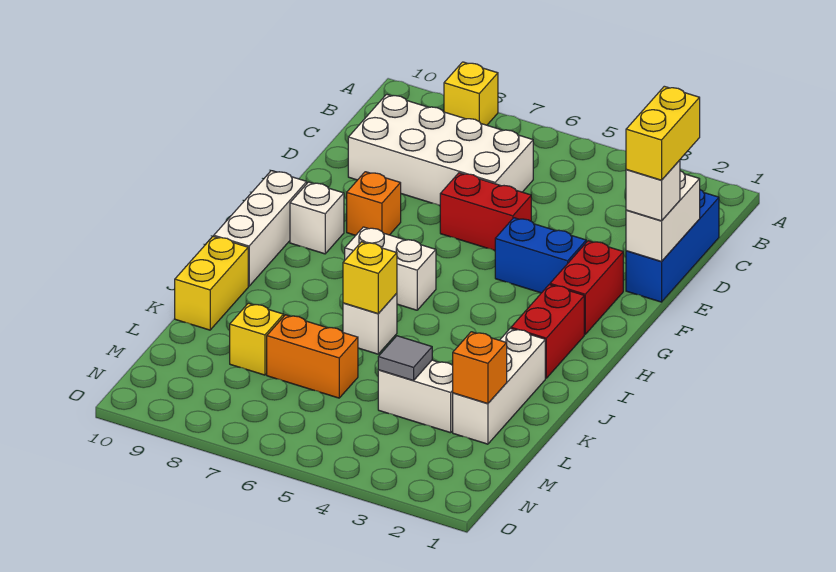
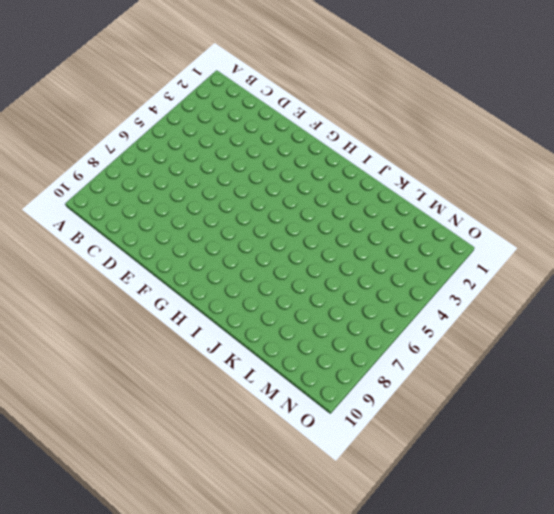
none -> yellow brick A8 level 1
none -> blue brick C1:E1 level 1
none -> white brick C6:D9 level 1

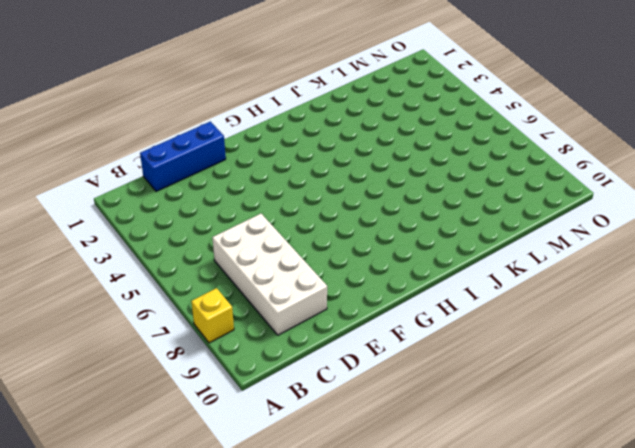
none -> red brick E5:E6 level 1
none -> red brick F2:G2 level 1
none -> blue brick F3:F4 level 1

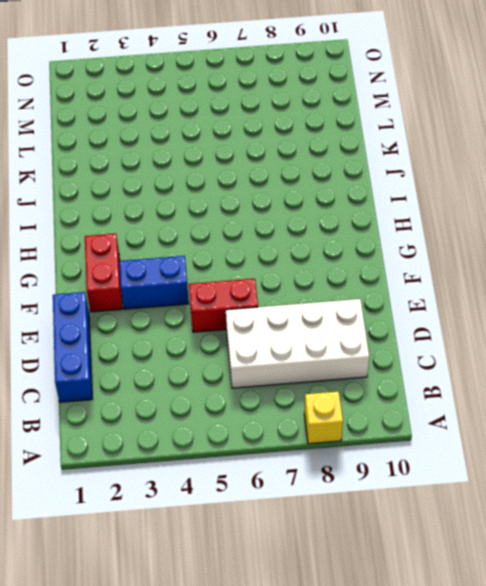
none -> orange brick F8 level 1
none -> white brick G9 level 1
none -> white brick G10:I10 level 1

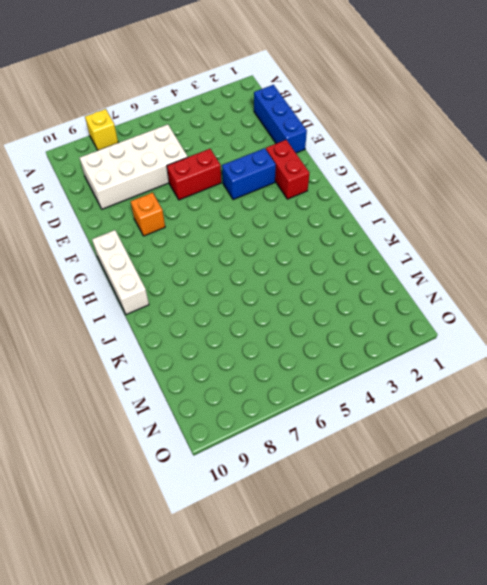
none -> white brick G9 level 1
none -> red brick H2:I2 level 1
none -> white brick H6:H7 level 1

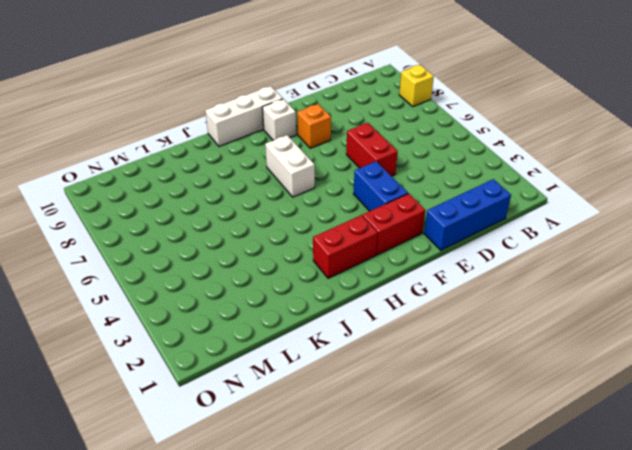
none -> white brick C6:D9 level 1
none -> white brick J2:L2 level 1
none -> white brick J6 level 1

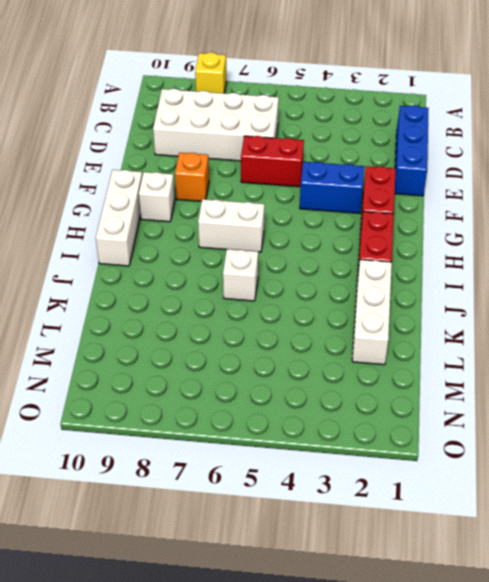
none -> yellow brick J10:K10 level 1
none -> white brick L3:L4 level 1
none -> orange brick L6:L7 level 1

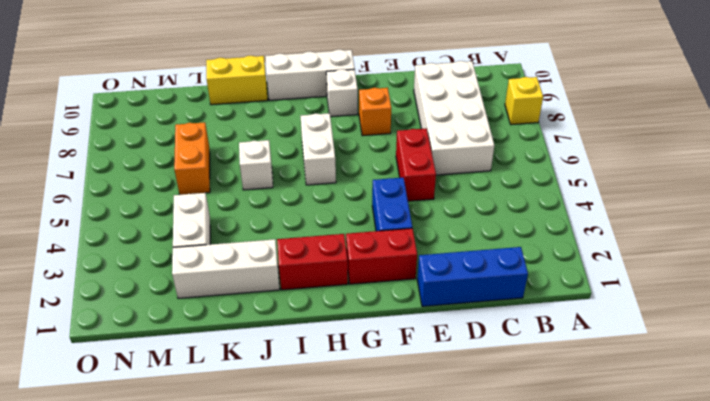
none -> yellow brick L8 level 1
none -> white brick D1:E1 level 2
none -> yellow brick J6 level 2

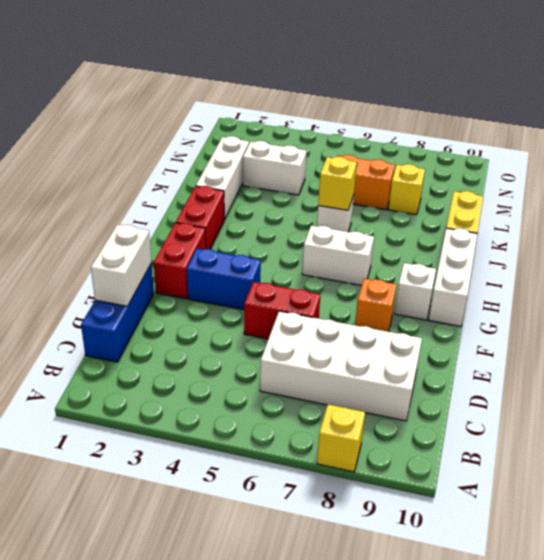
none -> orange brick L2 level 2
none -> grey tile L4 level 2
none -> white brick E1 level 3

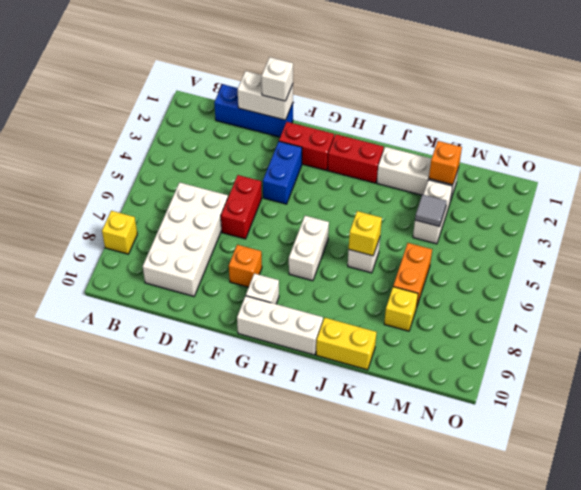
none -> yellow brick D1:E1 level 4

